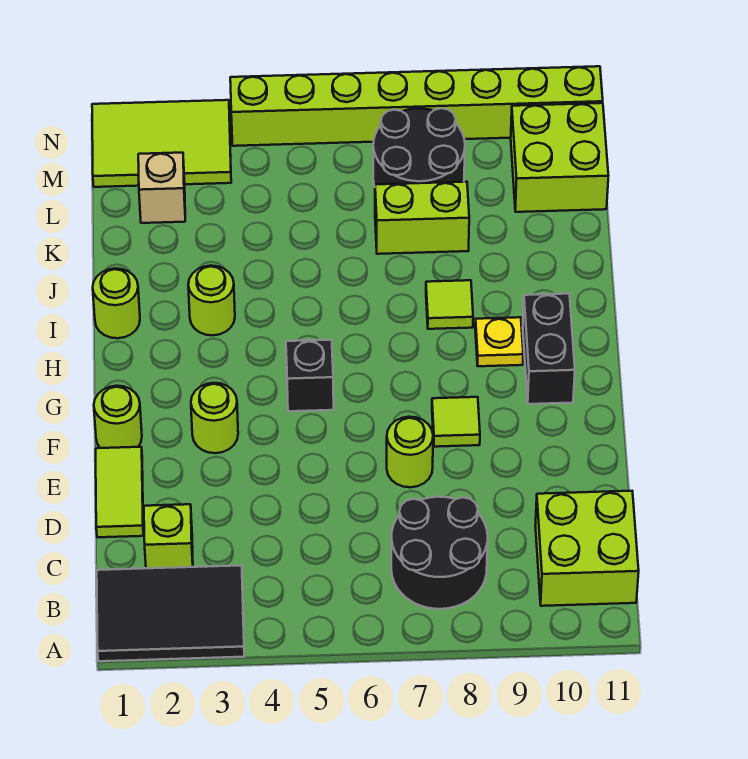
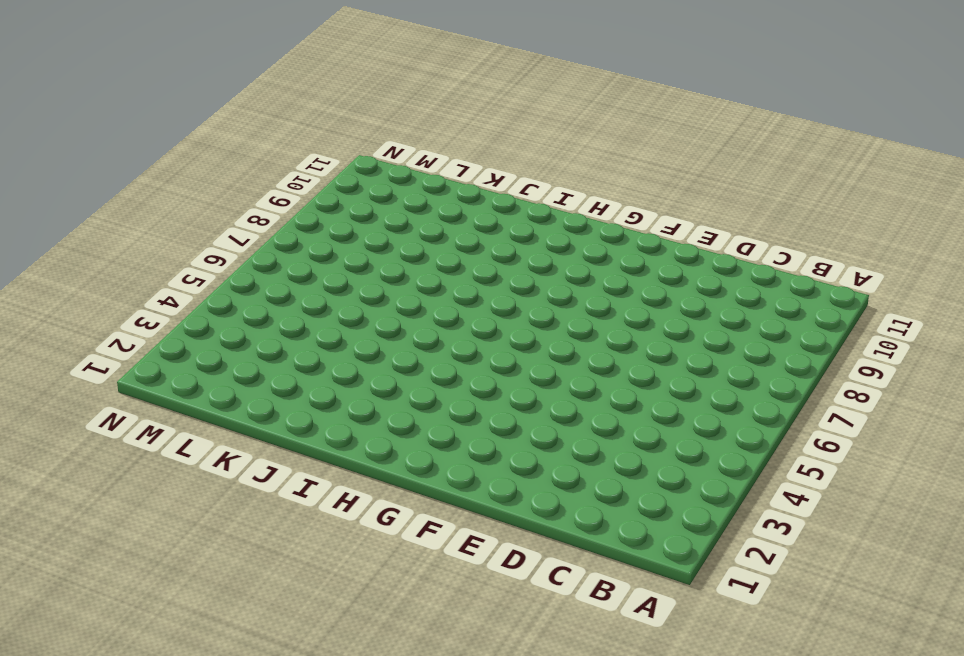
none -> black tile A1:B3 level 1
none -> black round brick B7:C8 level 1
none -> lime brick B10:C11 level 1

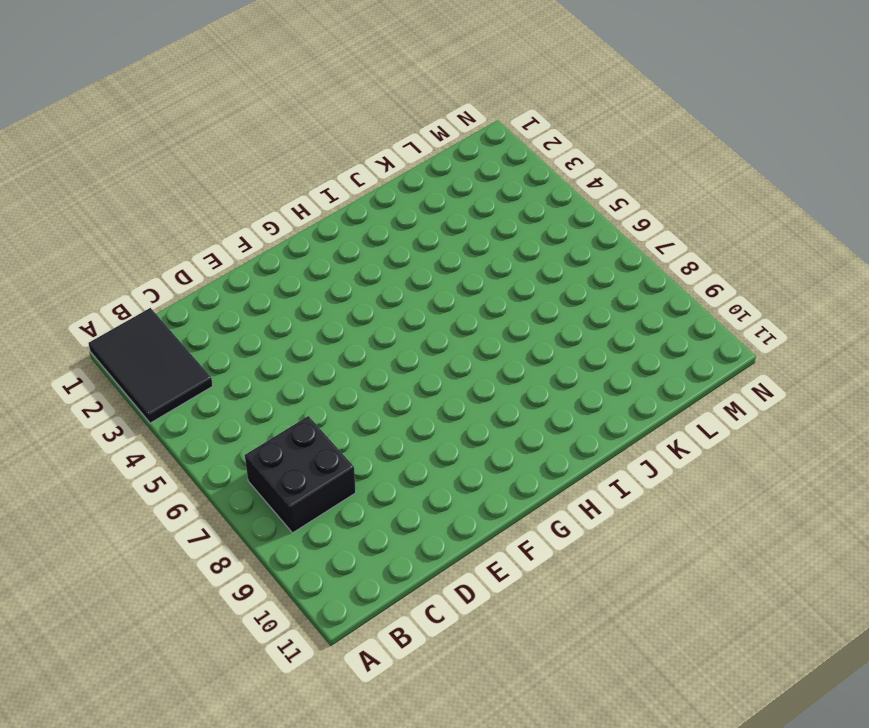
black brick B7:C8 level 1 -> black round brick B7:C8 level 1
none -> lime brick B10:C11 level 1
none -> lime brick C2 level 1
none -> lime tile D1:E1 level 1

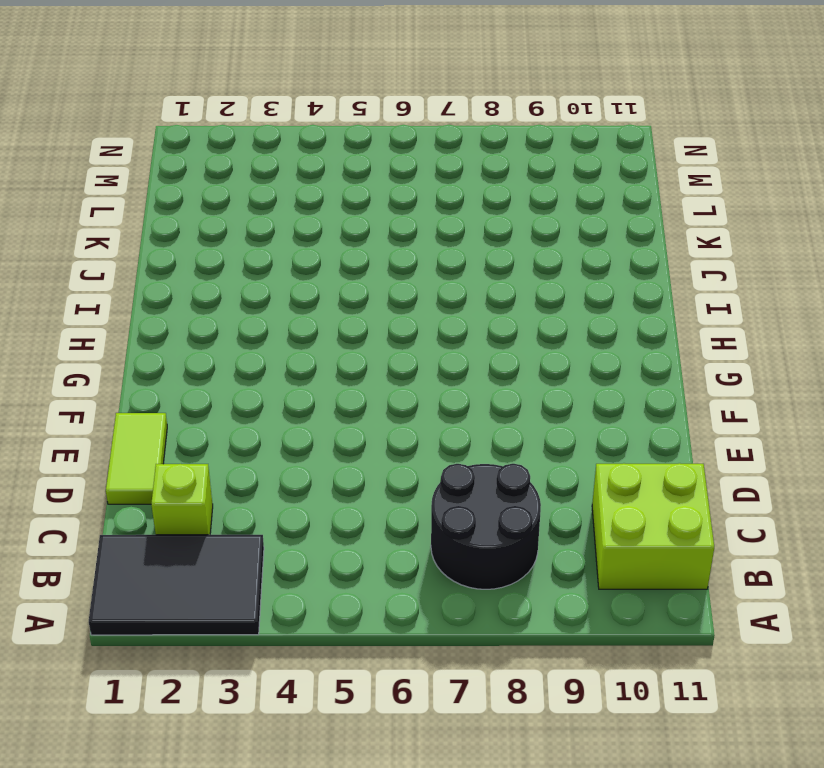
none -> lime round brick E7 level 1
none -> lime round brick F1 level 1
none -> lime round brick F3 level 1

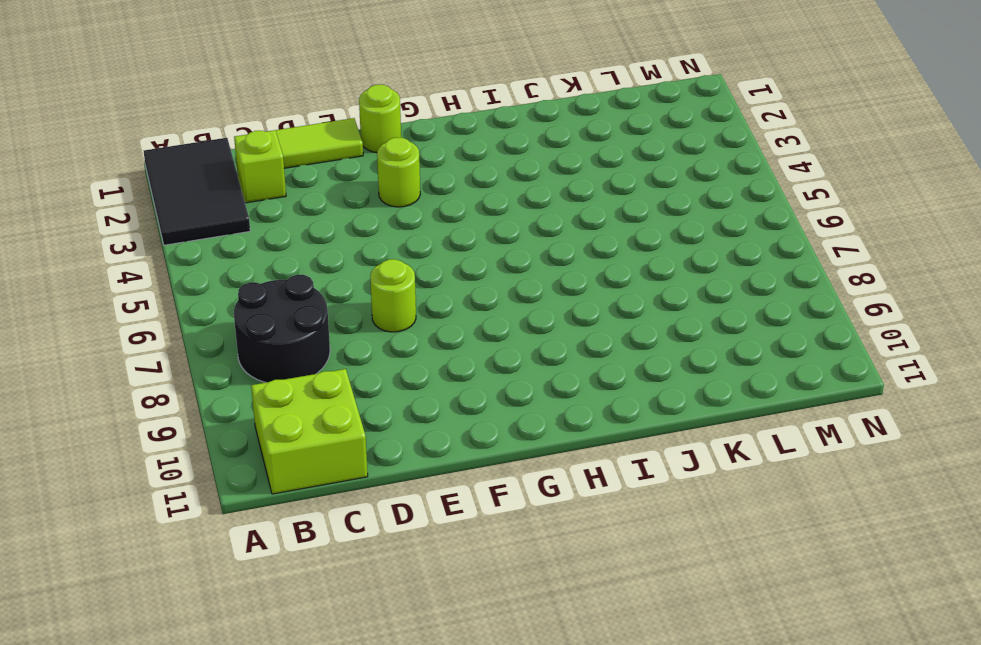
none -> lime tile F8 level 1
none -> black brick G5 level 1
none -> black brick G10:H10 level 1

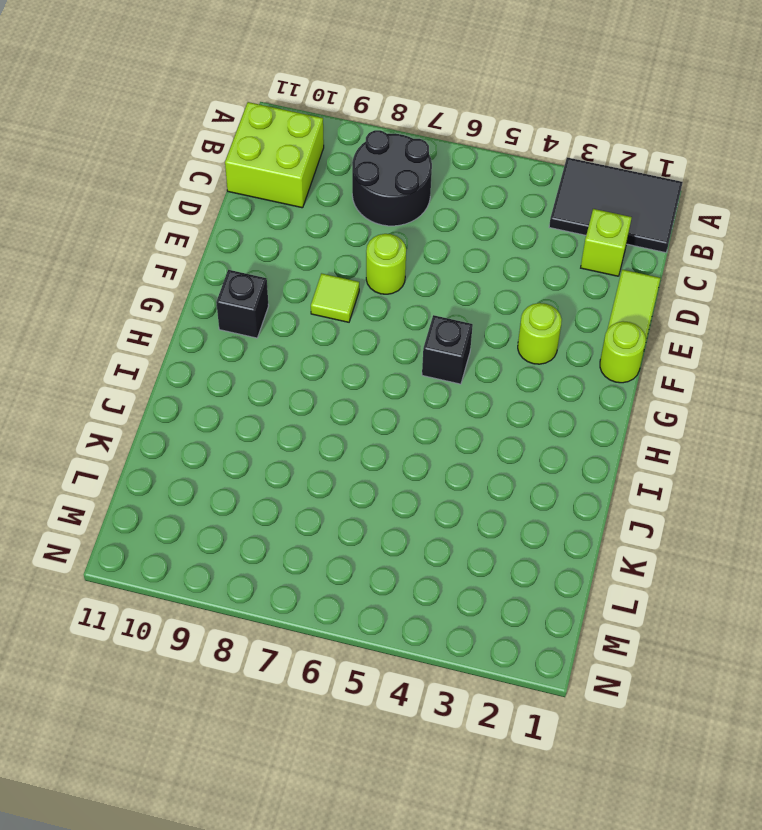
black brick G10 level 1 -> black brick G10:H10 level 1
none -> yellow plate H9 level 1
none -> lime round brick I1 level 1
none -> lime round brick I3 level 1

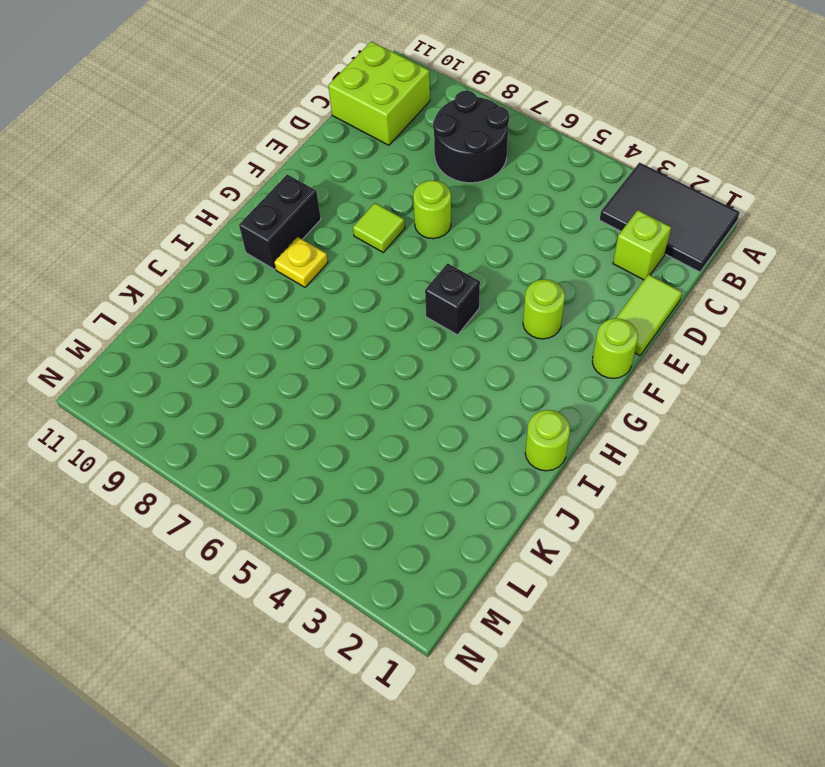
none -> lime round brick I3 level 1
none -> lime tile I8 level 1
none -> lime brick K7:K8 level 1

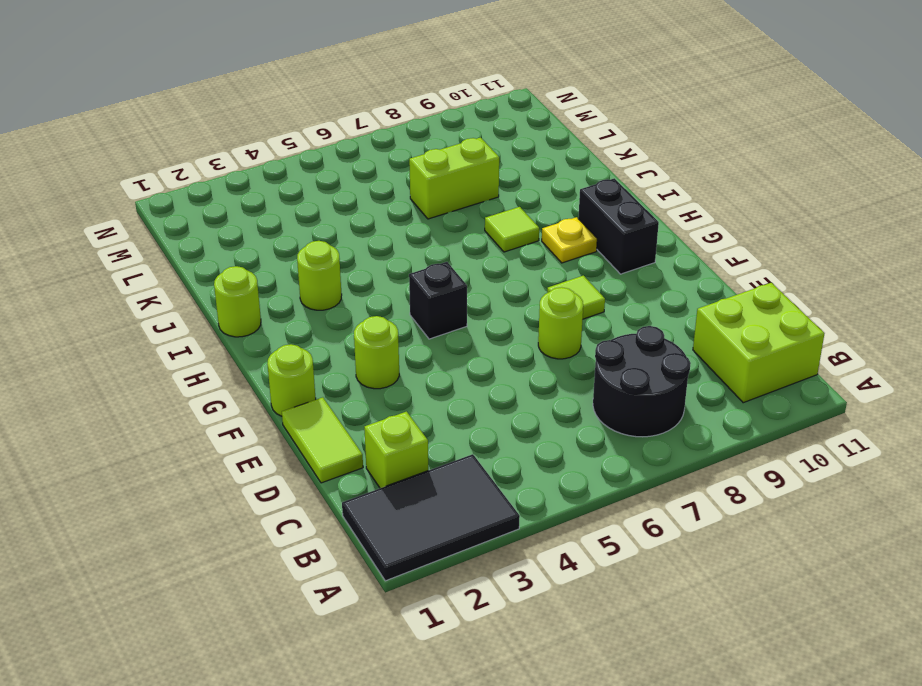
none -> tan brick L2 level 1
none -> black round brick L7:M8 level 1
none -> lime brick L10:M11 level 1

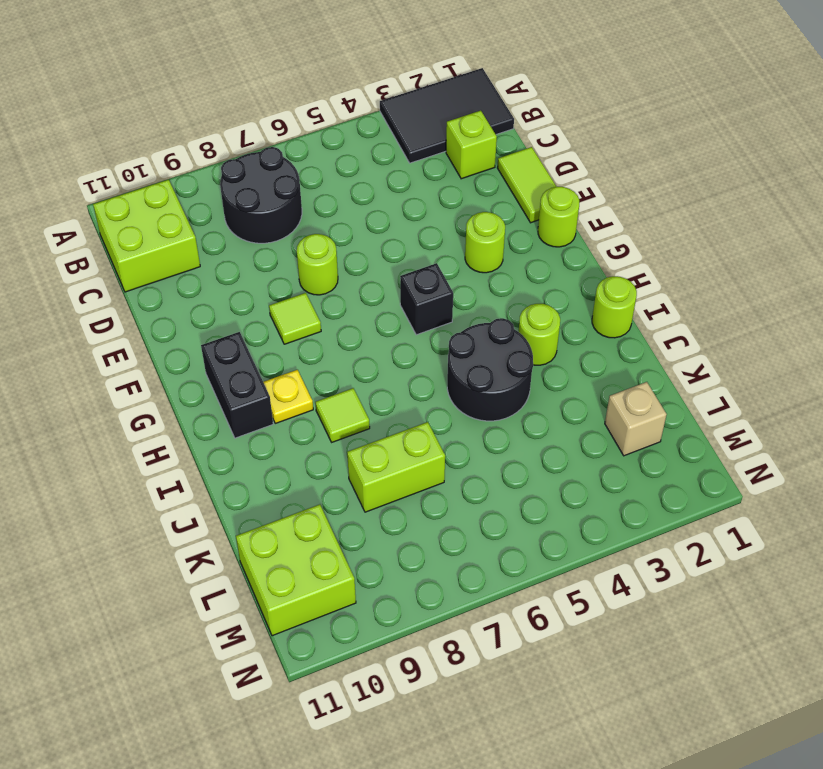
black round brick I4:J5 level 1 -> black round brick L7:M8 level 1
none -> lime tile M1:N3 level 1
none -> lime brick N4:N11 level 1

